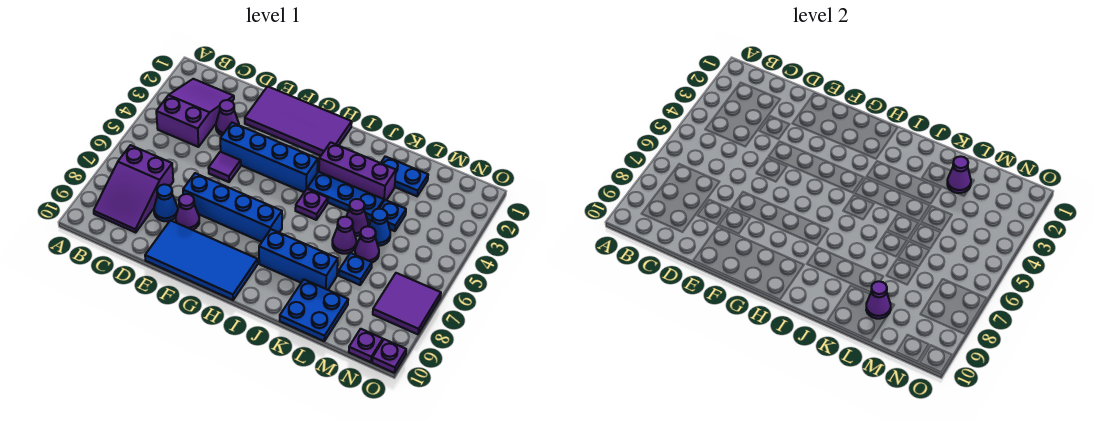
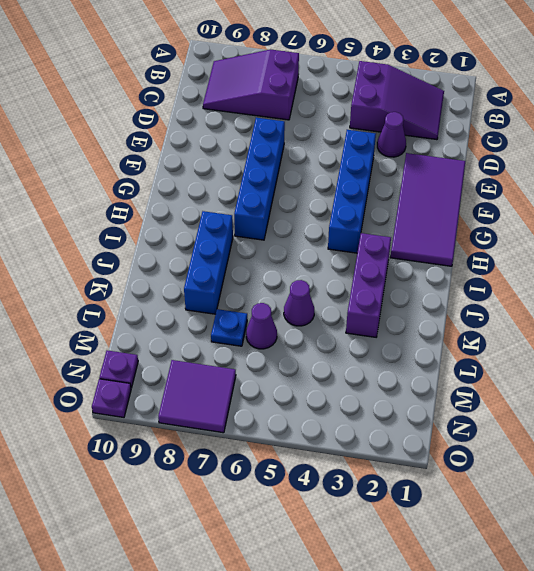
none -> blue cone D8 level 1
none -> purple tile E5 level 1
none -> purple cone E8 level 1

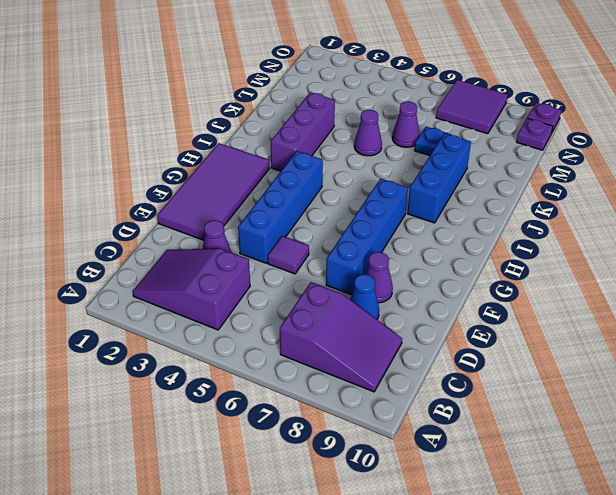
none -> blue tile E9:H10 level 1
none -> blue plate I4:K4 level 1
none -> purple plate I5 level 1

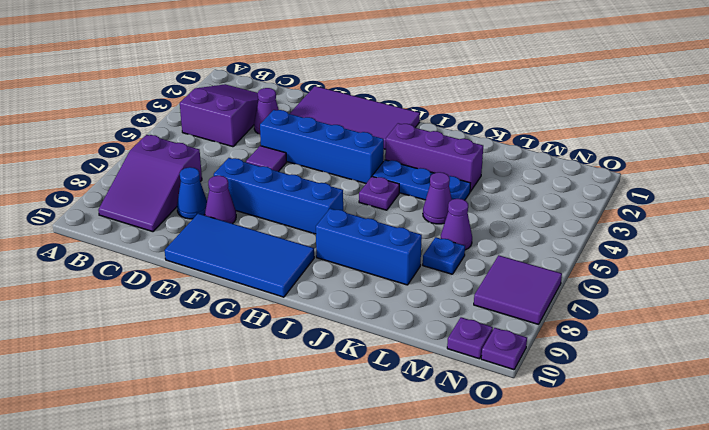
none -> blue plate K2:L2 level 1
none -> purple cone K6 level 1
none -> blue plate K9:L10 level 1

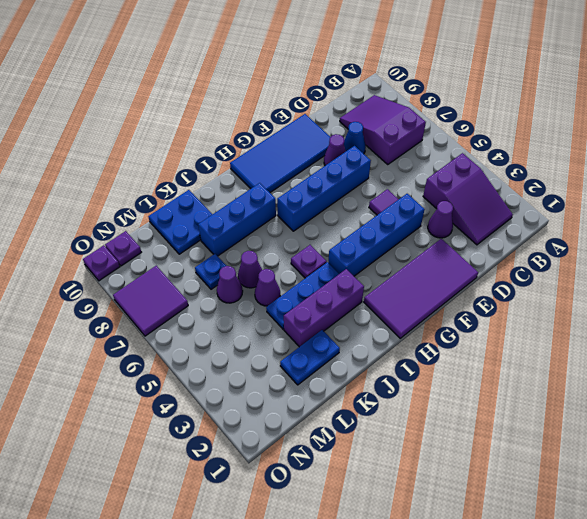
none -> blue plate L4 level 1
none -> blue cone L5 level 1
none -> purple cone L2 level 2

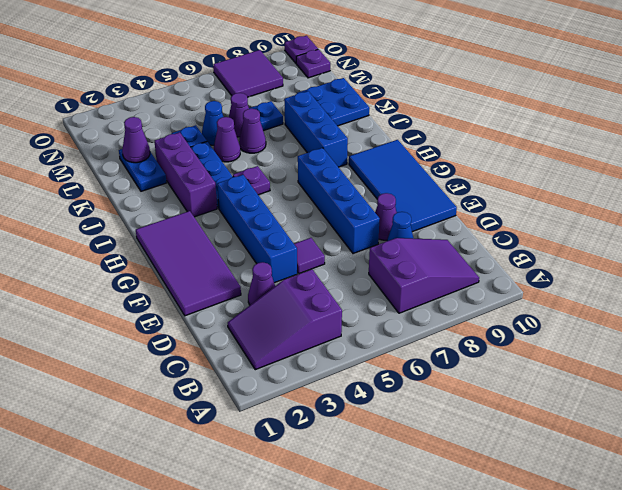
none -> purple cone L9 level 2

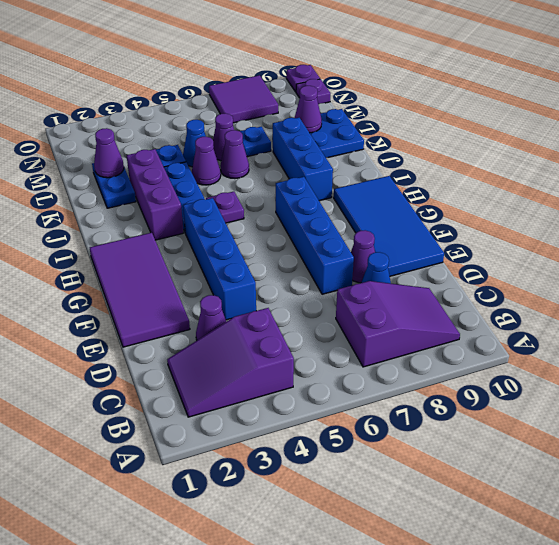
none -> purple tile E5 level 1

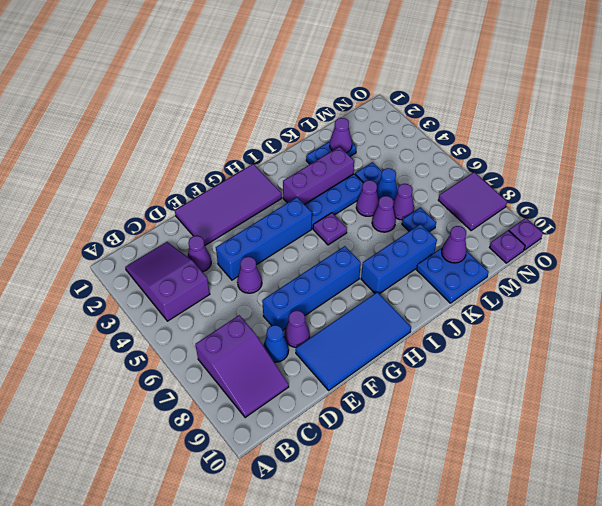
purple cone E5 level 1 -> purple tile E5 level 1

